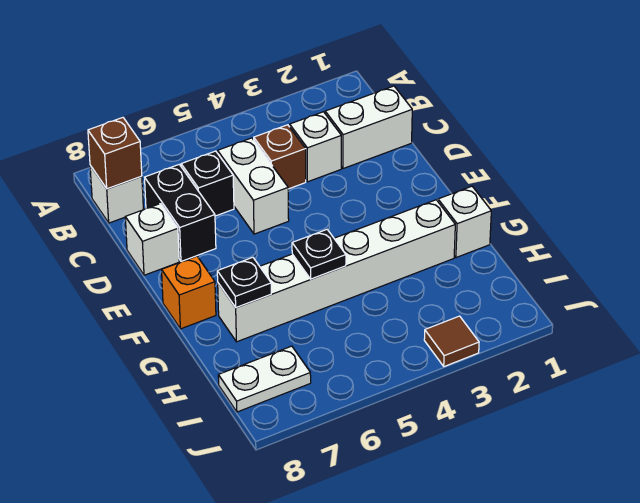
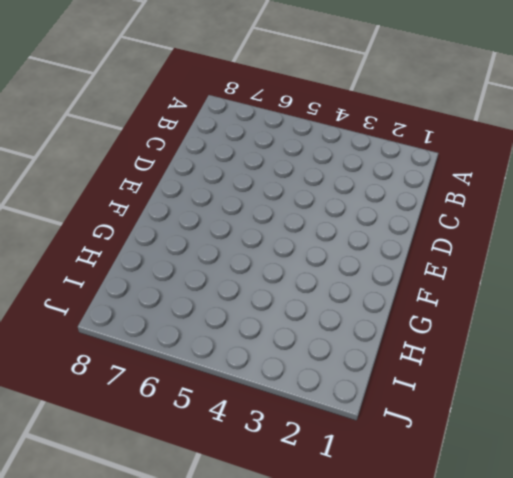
none -> white brick B8 level 1
none -> white brick C1:C2 level 1
none -> white brick C3 level 1

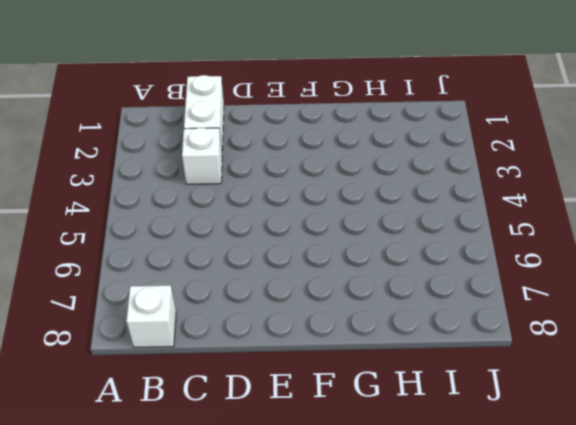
none -> brown brick C4 level 1
none -> white brick C5:D5 level 1
none -> black brick C6 level 1

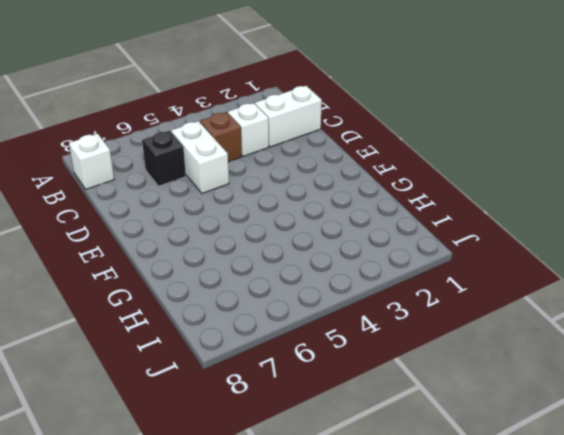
none -> black brick C7:D7 level 1
none -> white brick D8 level 1
none -> orange brick F8 level 1

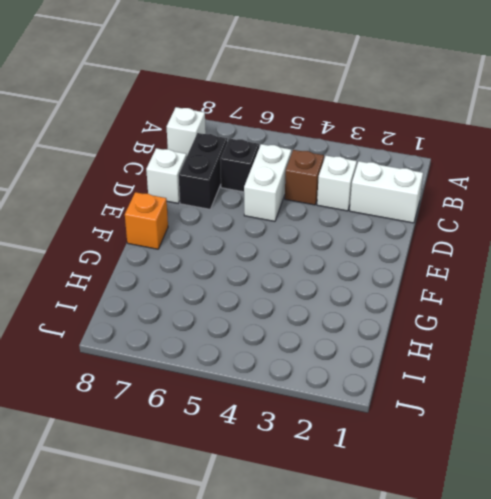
none -> white brick G1 level 1
none -> white brick G2:G7 level 1
none -> white plate I7:I8 level 1

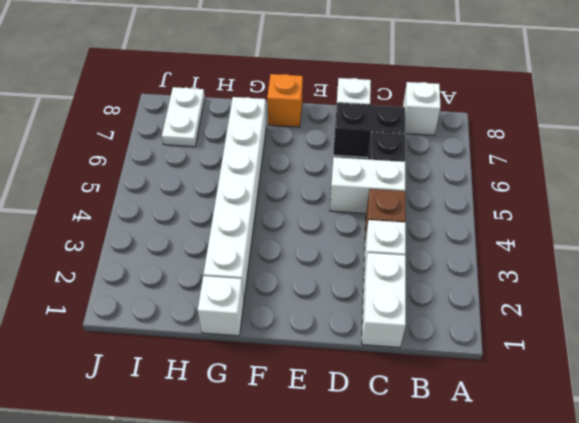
none -> brown tile J3 level 1
none -> brown brick B8 level 2
none -> black plate G5 level 2

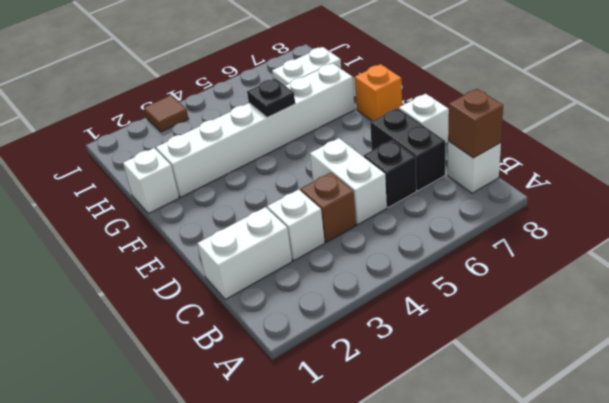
none -> black plate G7 level 2

